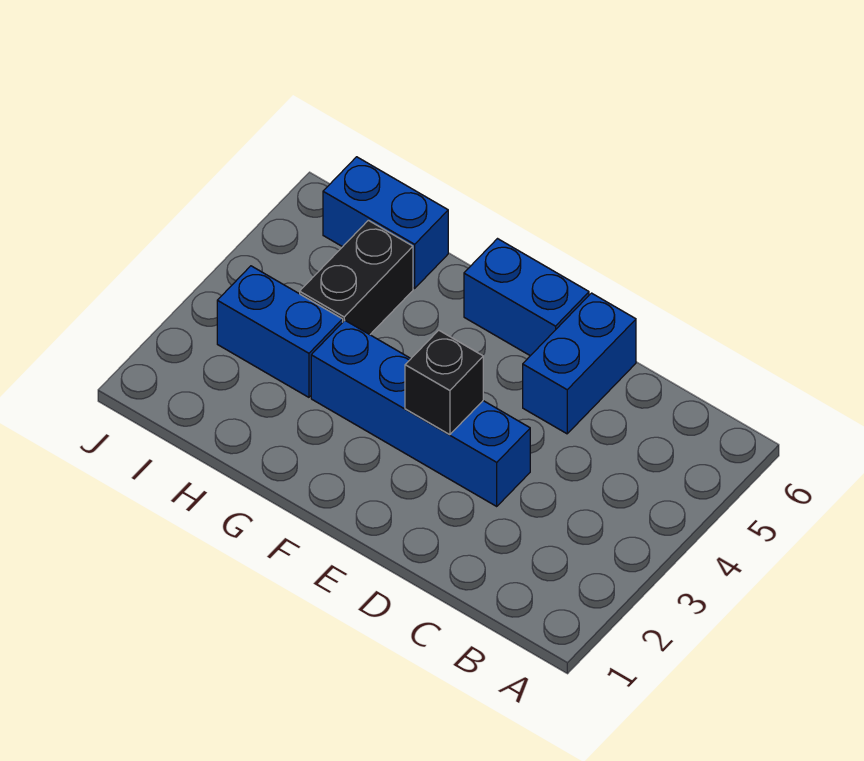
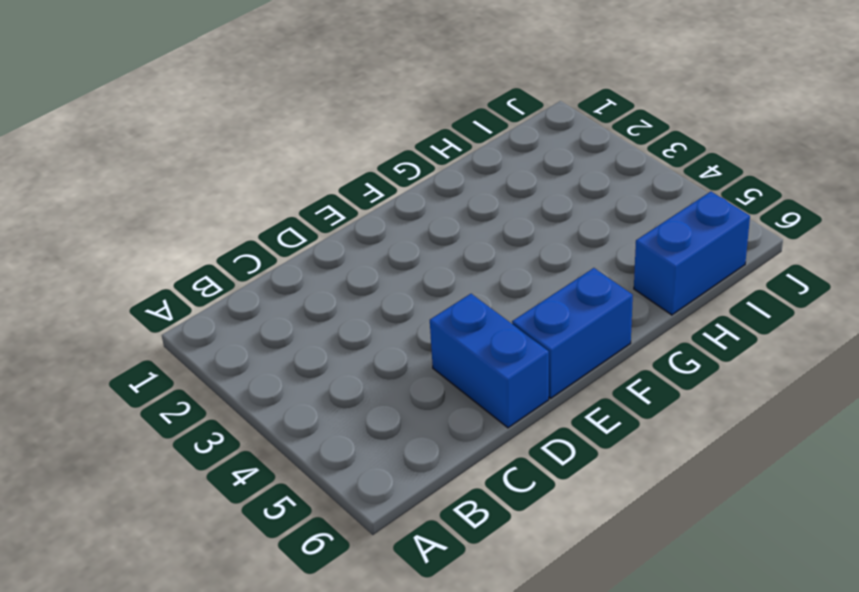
none -> blue brick D3:G3 level 1
none -> blue brick H3:I3 level 1

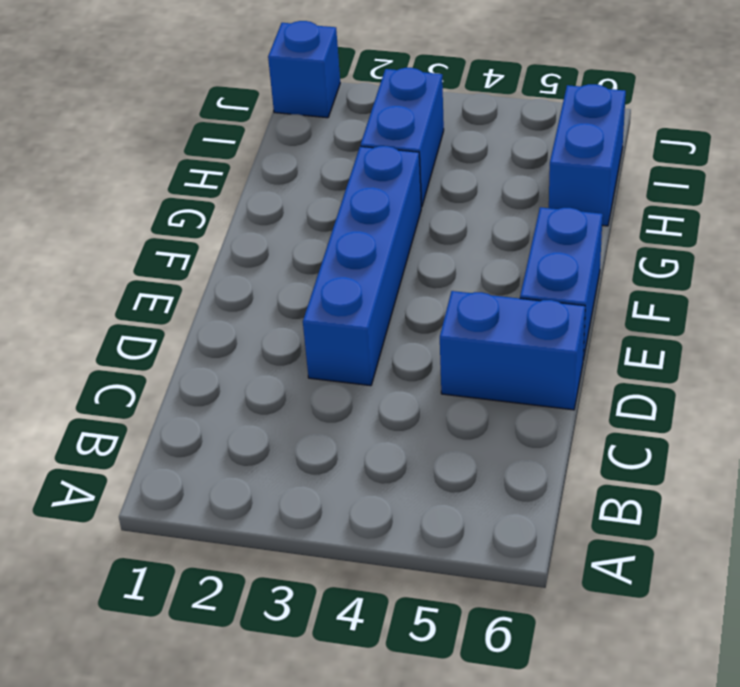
blue brick J1 level 1 -> none
none -> black brick H4:H5 level 1
none -> black brick E3 level 2

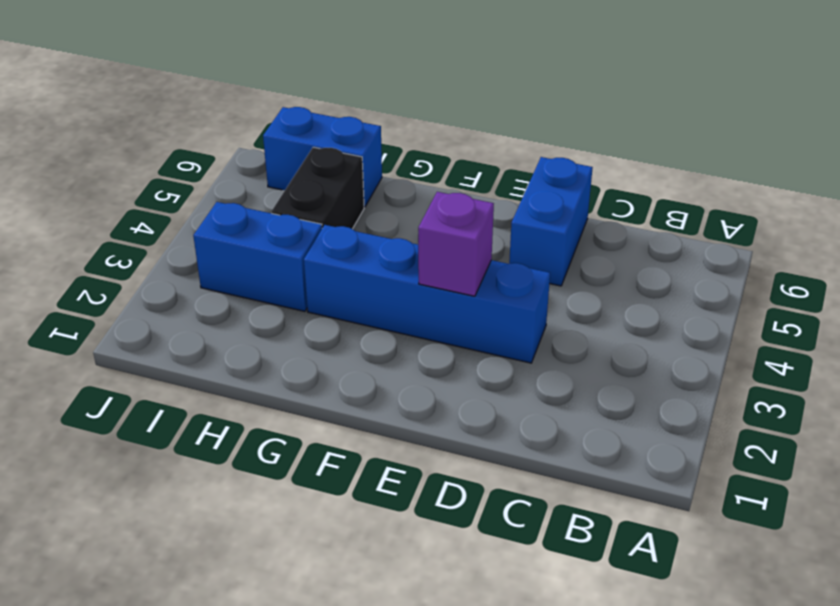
purple brick E3 level 2 -> black brick E3 level 2
none -> blue brick E6:F6 level 1

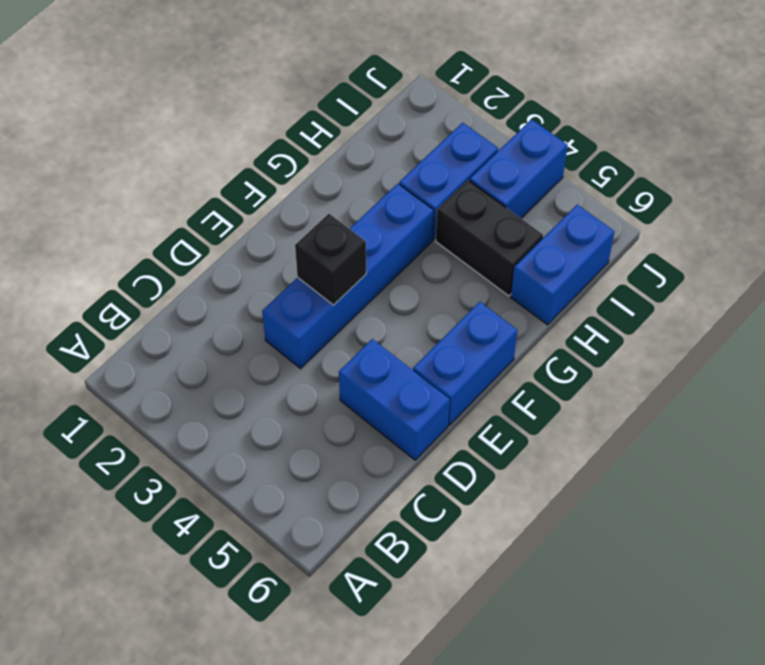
blue brick I4:J4 level 1 -> none

